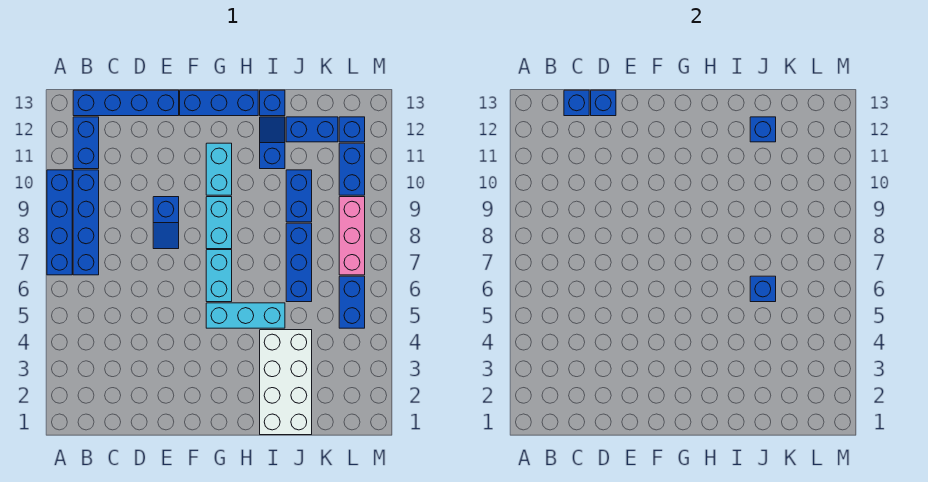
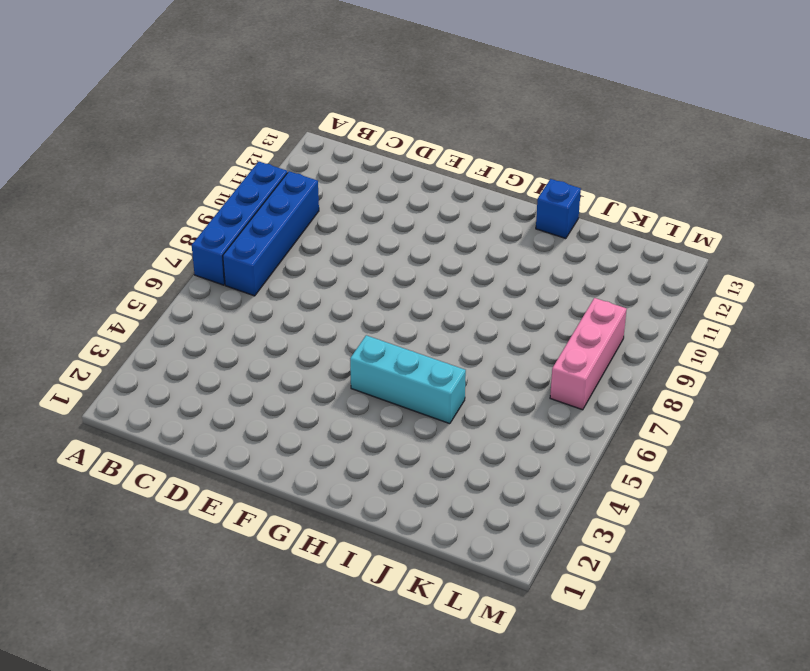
none -> blue brick B11:B12 level 1
none -> blue brick B13:E13 level 1
none -> blue slope E8:E9 level 1 top 9

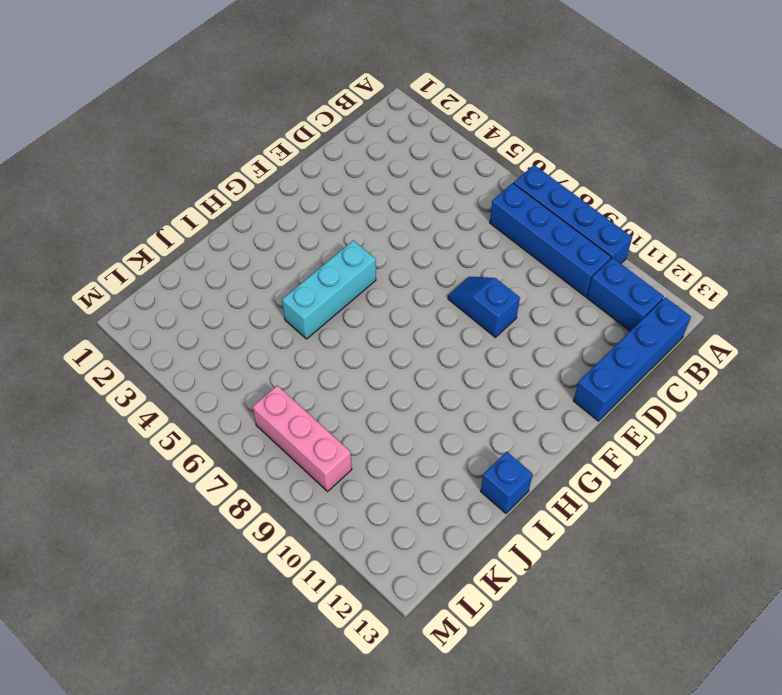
none -> blue brick F13:H13 level 1
none -> cyan brick G6:G7 level 1
none -> cyan brick G8:G9 level 1

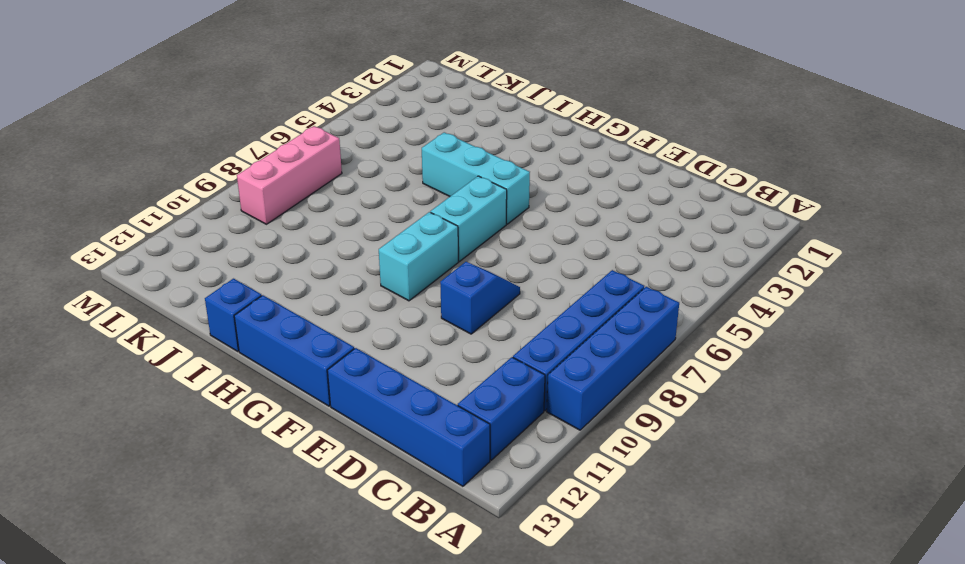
none -> cyan brick G10:G11 level 1
none -> white brick I1:J4 level 1
none -> blue slope I11:I12 level 1 top 11

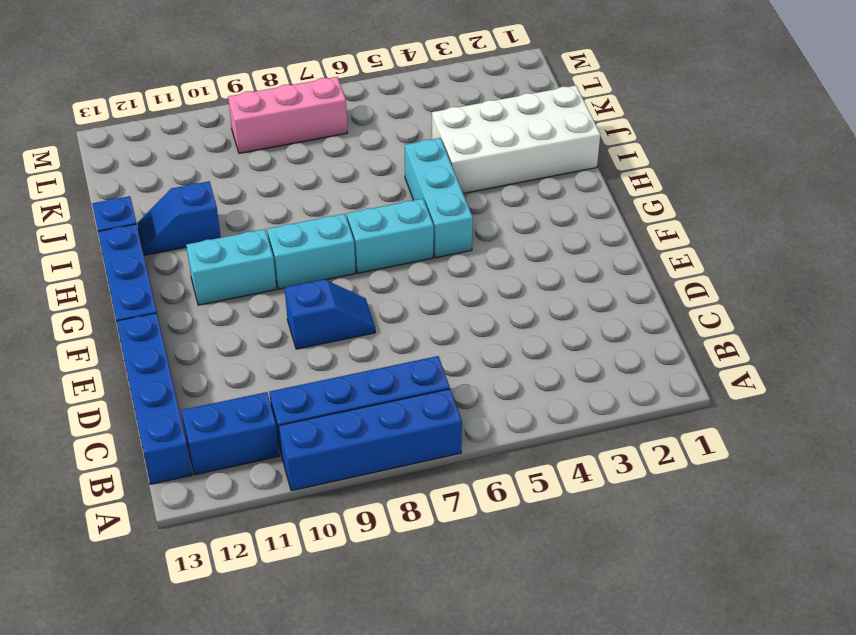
none -> blue brick J6:J8 level 1
none -> blue brick J9:J10 level 1
none -> blue brick J12:K12 level 1

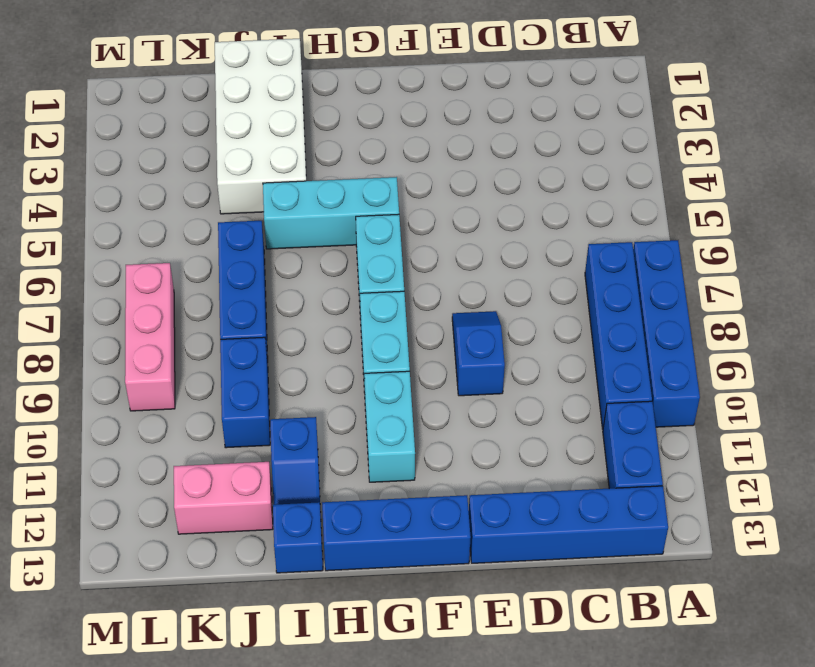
pink brick J12:K12 level 1 -> blue brick J12:K12 level 1
none -> blue brick L5:L6 level 1
none -> blue brick L10:L11 level 1
none -> blue brick L12 level 1

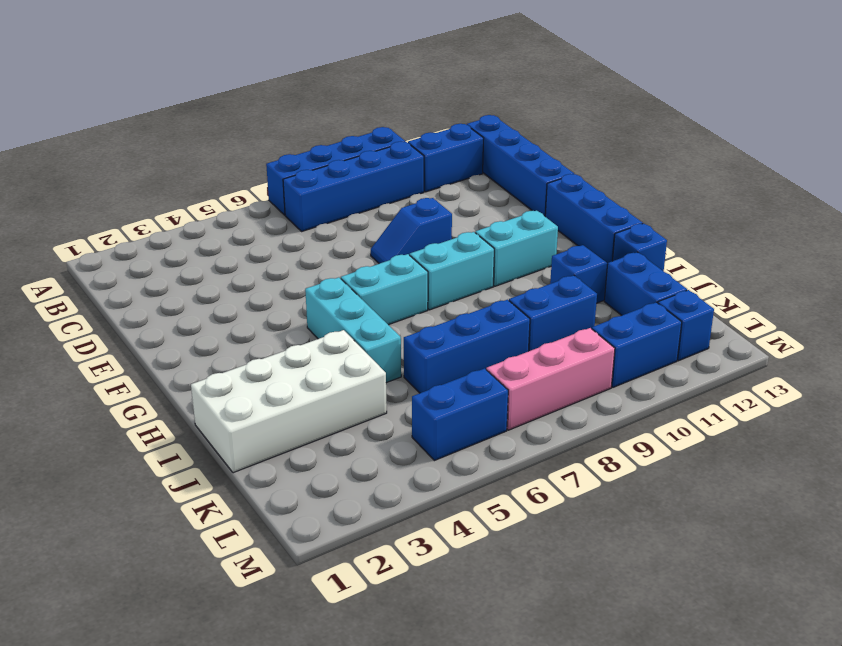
none -> blue brick C13 level 2
none -> blue brick D13 level 2
none -> blue brick J6 level 2

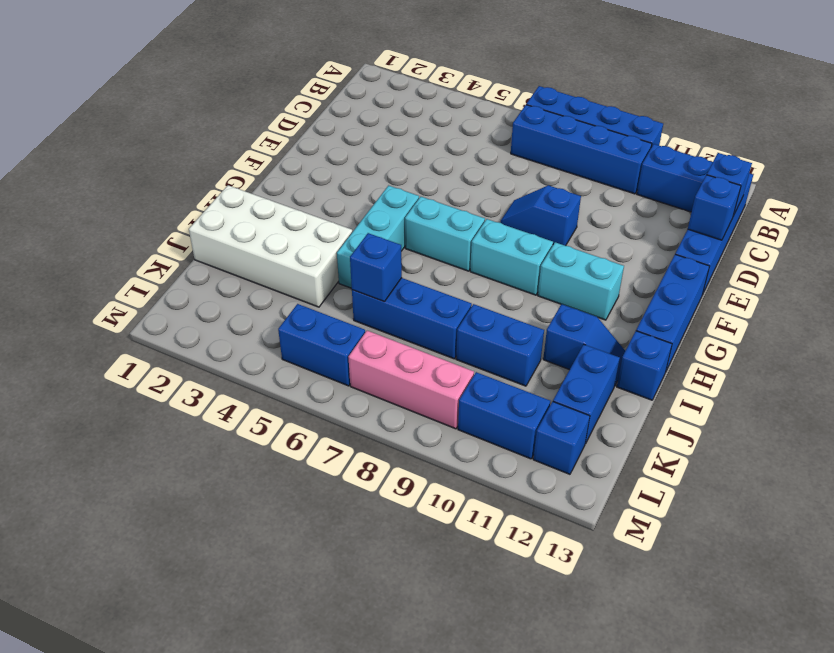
none -> blue brick J12 level 2

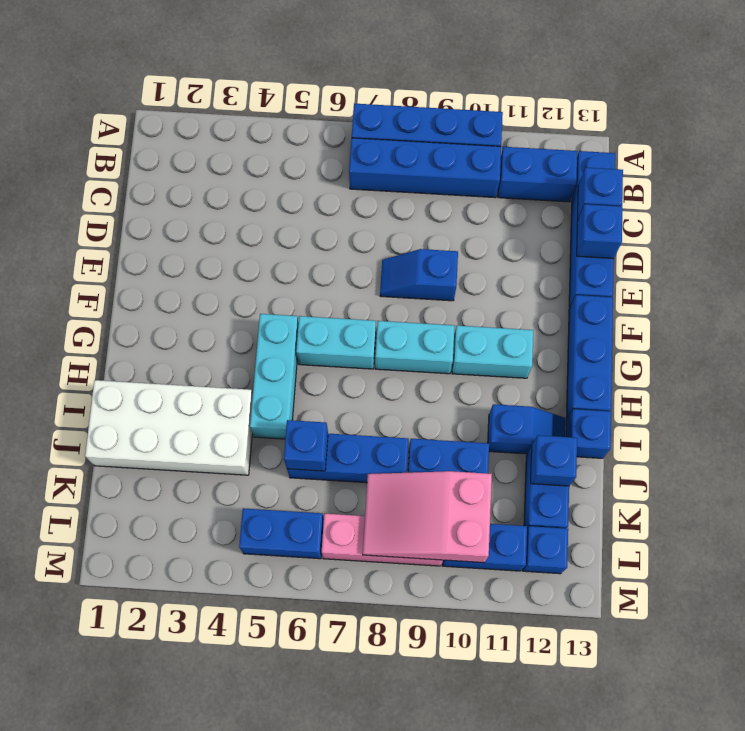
pink slope K8:L10 level 2 top 10 -> none

